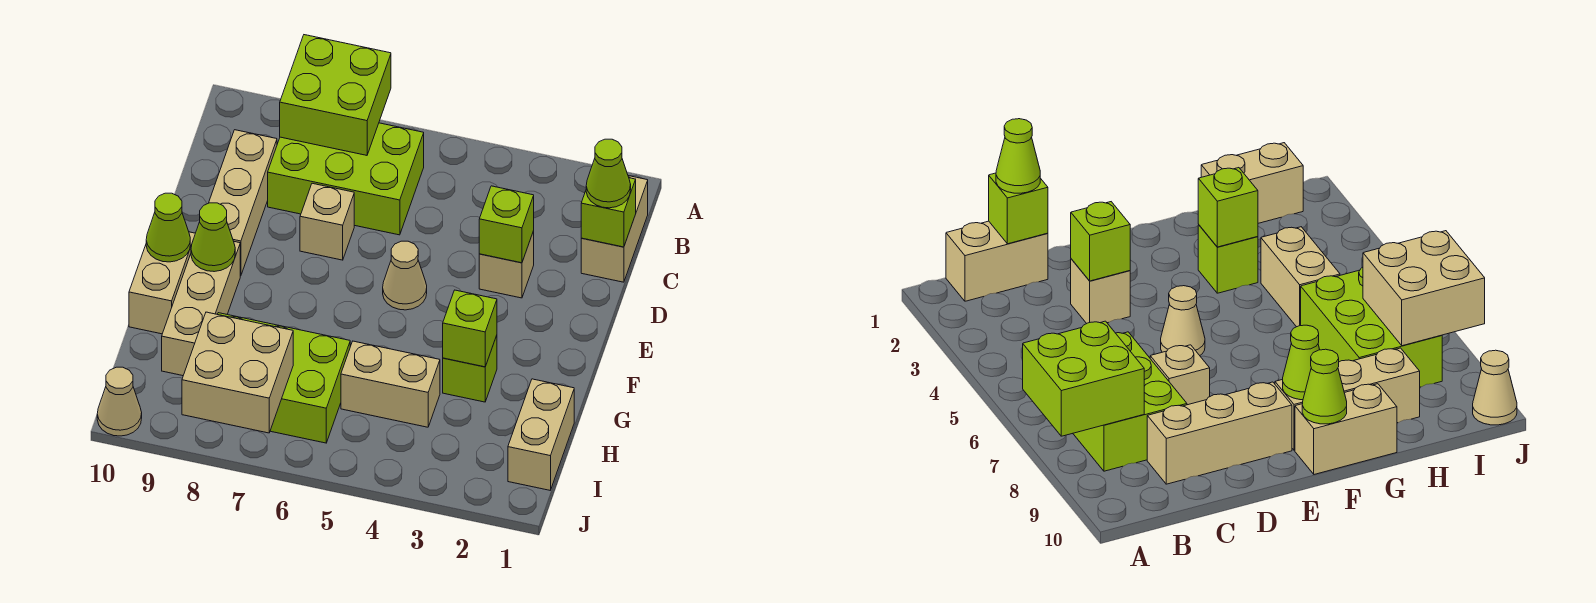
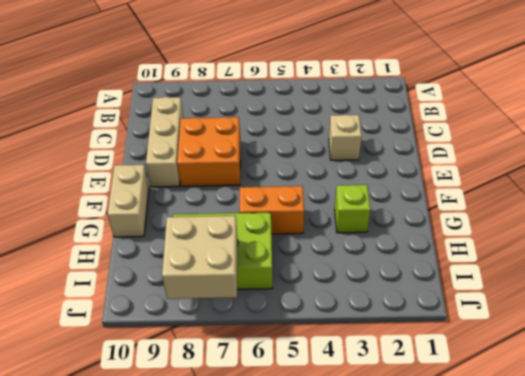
orange brick D7:E8 level 1 -> tan brick D7 level 1
orange brick G5:G6 level 1 -> none
none -> tan brick B1:C1 level 1
none -> lime brick B6:C8 level 1
none -> tan cone E5 level 1

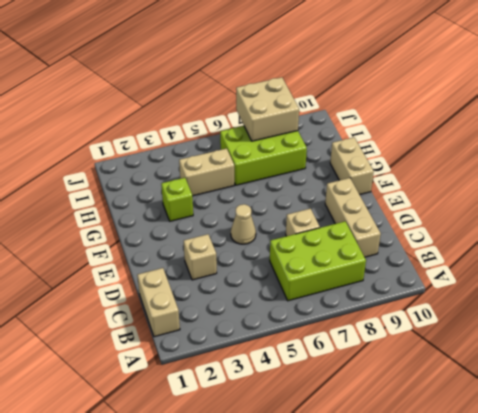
none -> tan brick F9:H9 level 1
none -> tan brick H1:I1 level 1
none -> tan cone J10 level 1

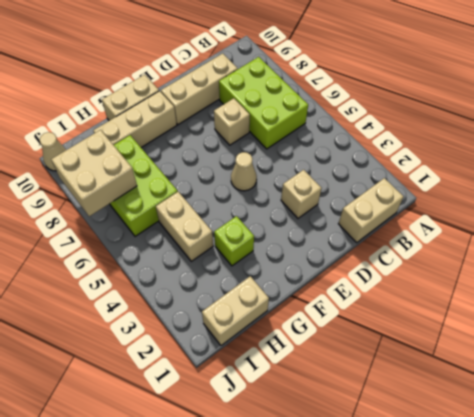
none -> lime brick A7:B8 level 2
none -> lime brick C1 level 2
none -> lime brick D3 level 2

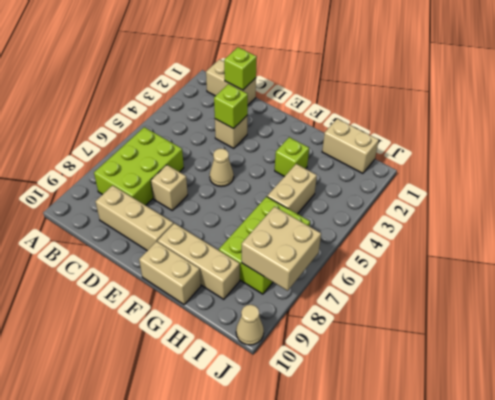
none -> lime brick A7:B8 level 2
none -> lime cone F9 level 2
none -> lime cone F10 level 2

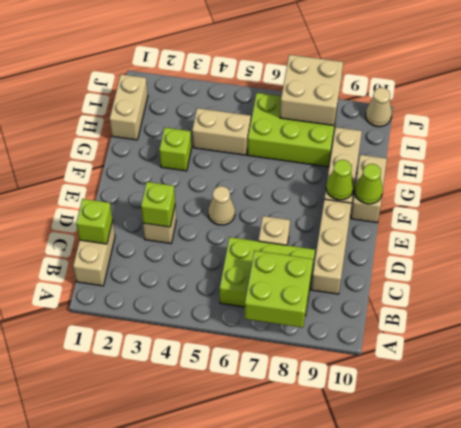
none -> lime brick G3 level 2
none -> lime cone C1 level 3

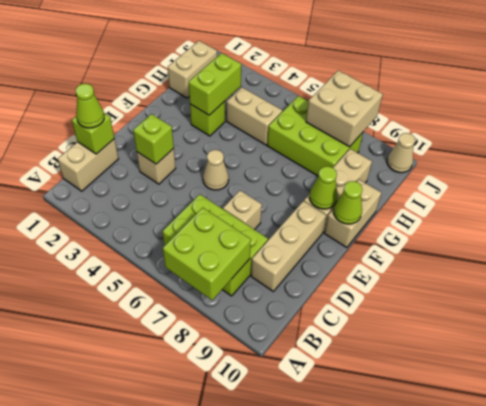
lime brick G3:H3 level 2 -> lime brick G3 level 2

